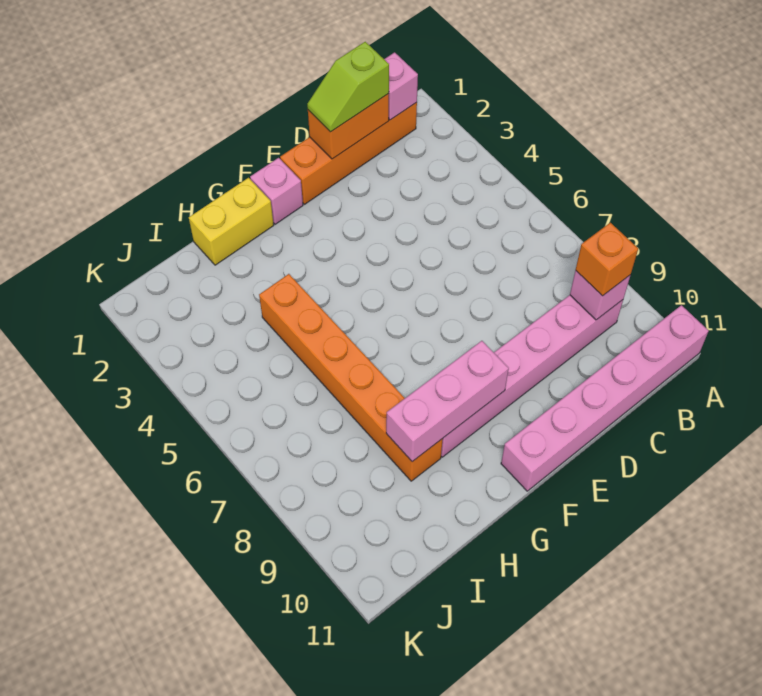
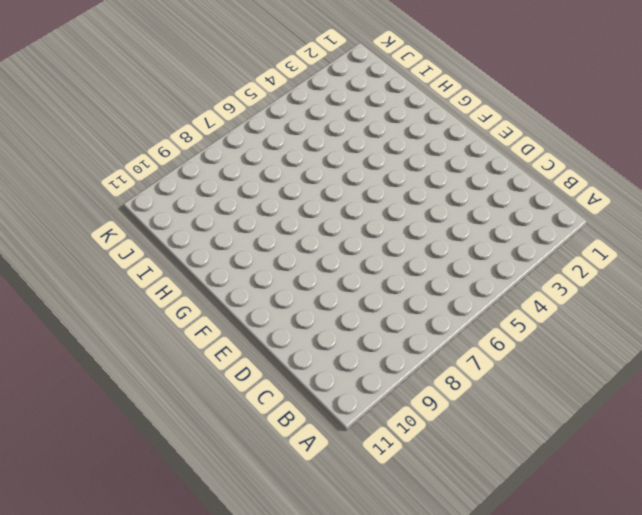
none -> pink brick A11:F11 level 1
none -> orange brick B1:E1 level 1
none -> pink brick B9:G9 level 1

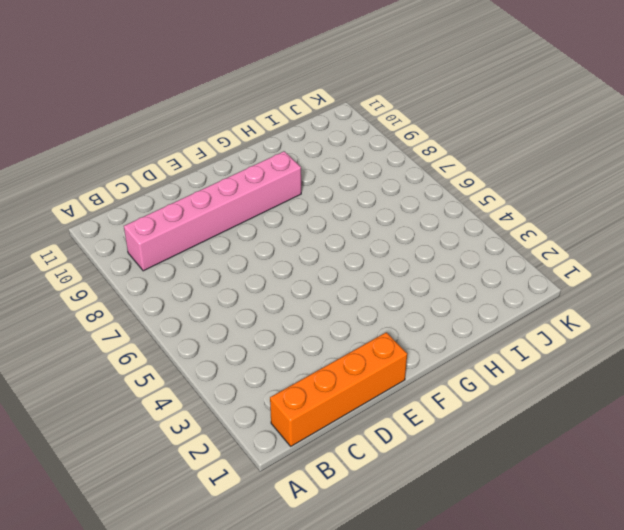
none -> pink brick A11:F11 level 1
none -> pink brick F1 level 1
none -> yellow brick G1:H1 level 1

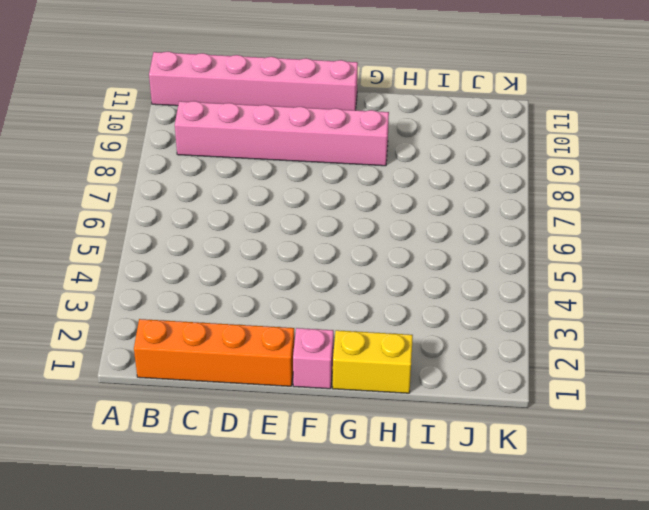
none -> orange brick H4:H9 level 1
none -> pink brick B1 level 2
none -> pink brick B9 level 2

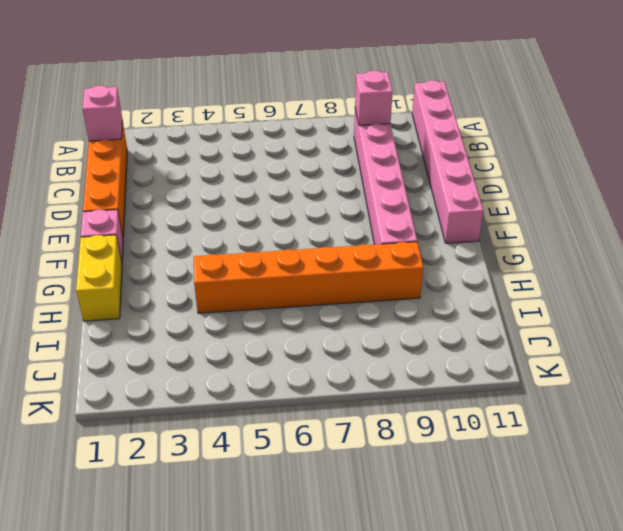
none -> orange brick C1:D1 level 2
none -> pink brick F9:H9 level 2
none -> orange brick B9 level 3

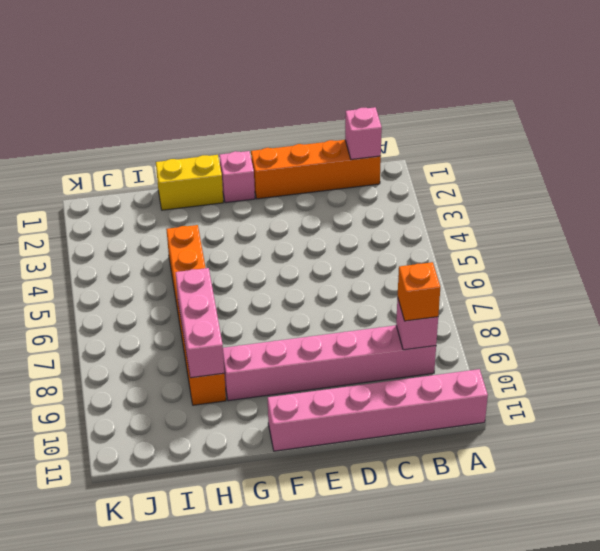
pink brick H7:H9 level 2 -> pink brick F9:H9 level 2
none -> orange brick C1:D1 level 2
none -> lime slope C1:D1 level 3 top C

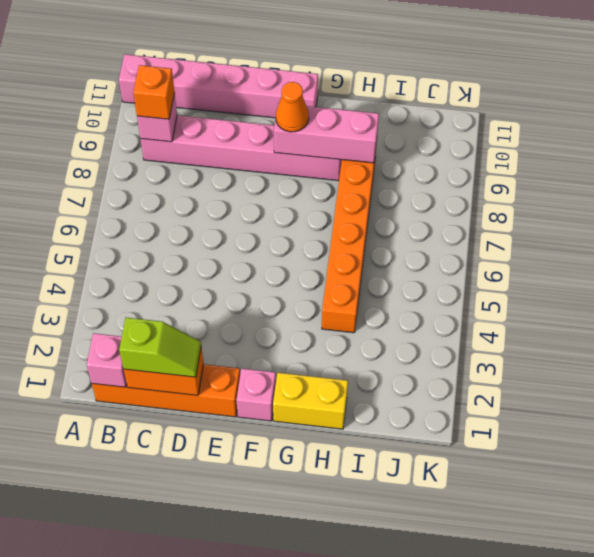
orange cone F9 level 3 -> none

